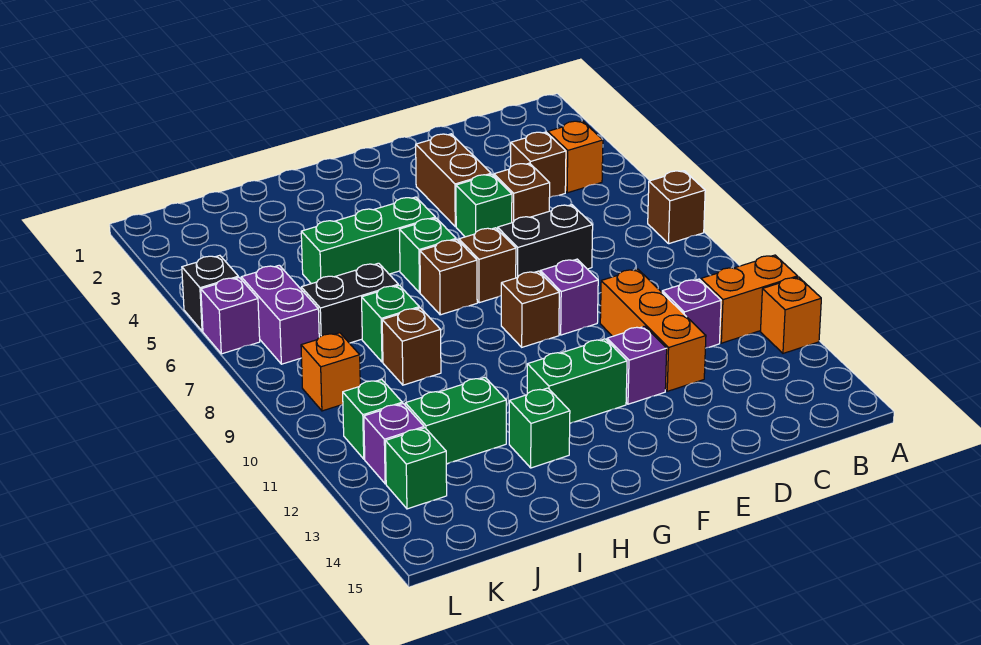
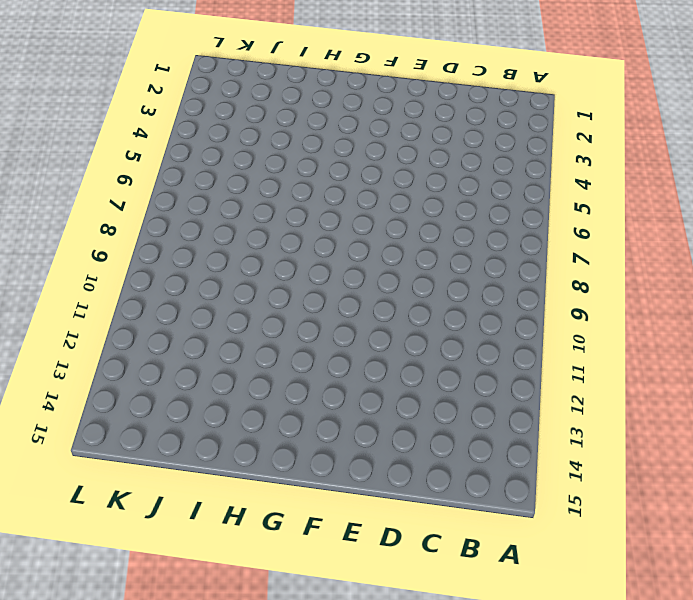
none -> brown brick A7 level 1
none -> orange brick A11:B11 level 1
none -> orange brick A12 level 1
none -> orange brick B4 level 1

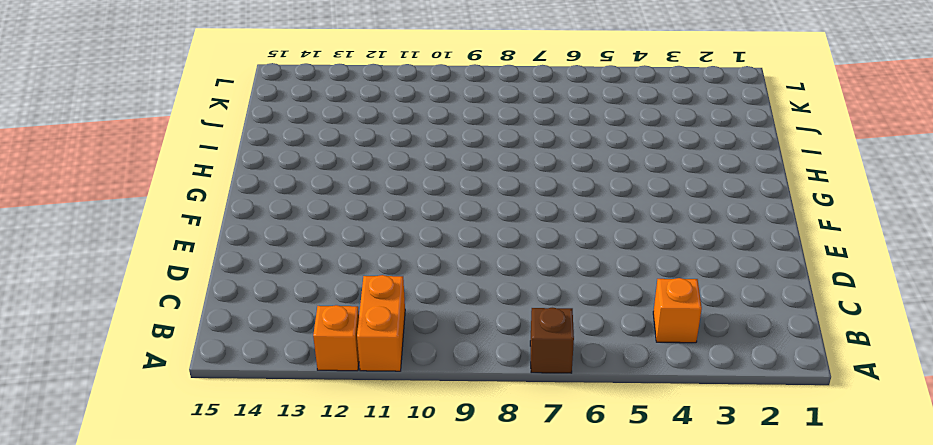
none -> brown brick C4 level 1
none -> purple brick C11 level 1
none -> brown brick D5 level 1
none -> black brick D7:E7 level 1

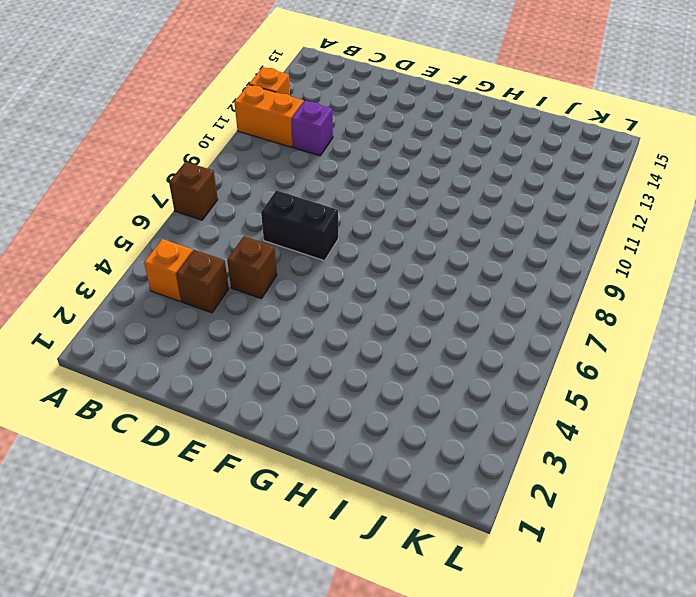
none -> orange brick D10:D12 level 1
none -> brown brick E3:E4 level 1
none -> green brick E5 level 1
none -> purple brick E9 level 1

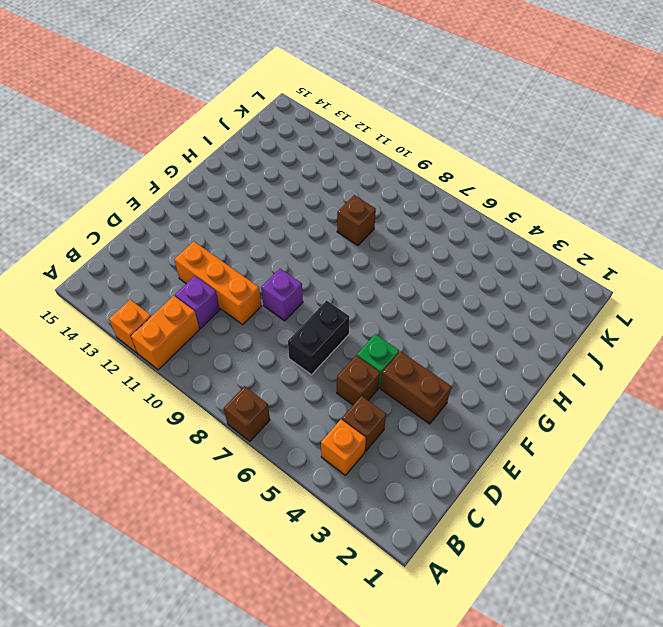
none -> purple brick E12 level 1
none -> brown brick F7 level 1
none -> brown brick F9 level 1
none -> green brick F12:G12 level 1

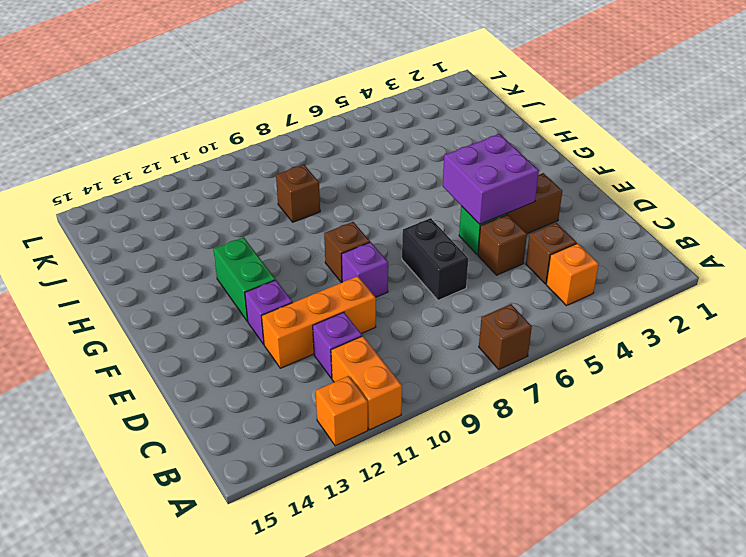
purple brick E4:F5 level 2 -> none
none -> brown brick F7 level 1
none -> green brick G5:I5 level 1
none -> green brick G6 level 1
none -> brown brick G7 level 1

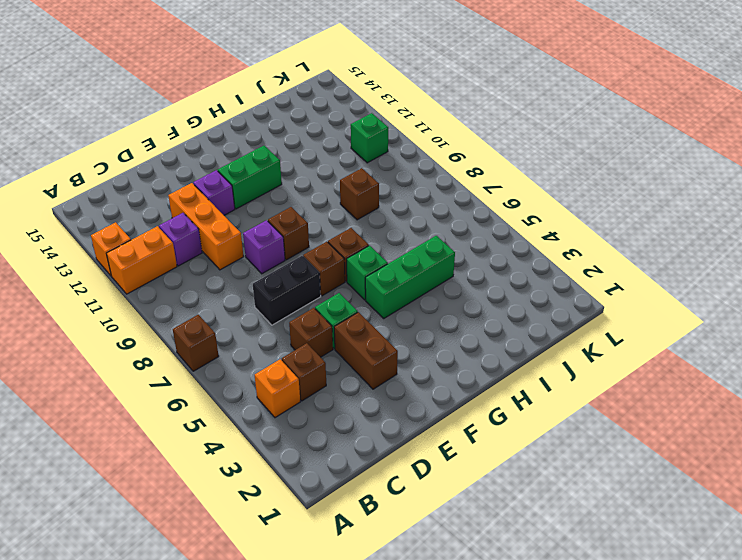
none -> green brick H13 level 1
none -> black brick I7:J7 level 1
none -> green brick I8 level 1
none -> green brick I12:J12 level 1

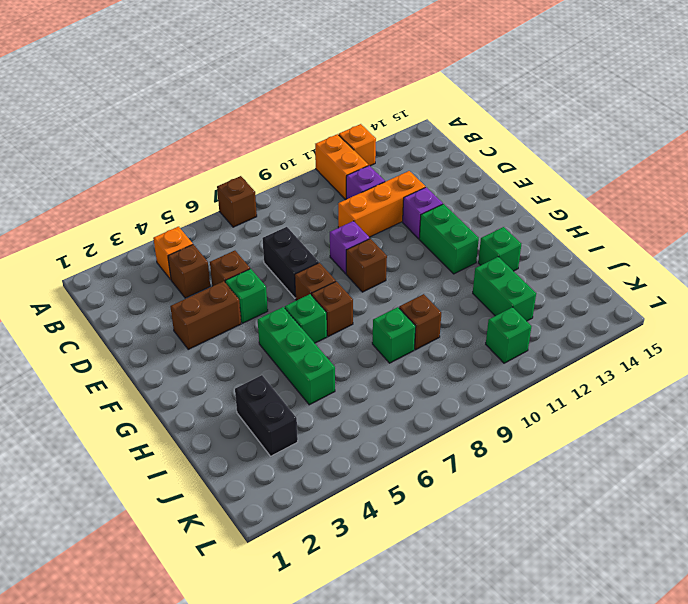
black brick I3:J3 level 1 -> black brick I7:J7 level 1
none -> purple brick K6:K7 level 1
none -> orange brick K9 level 1
none -> purple brick K12 level 1
none -> green brick K13 level 1

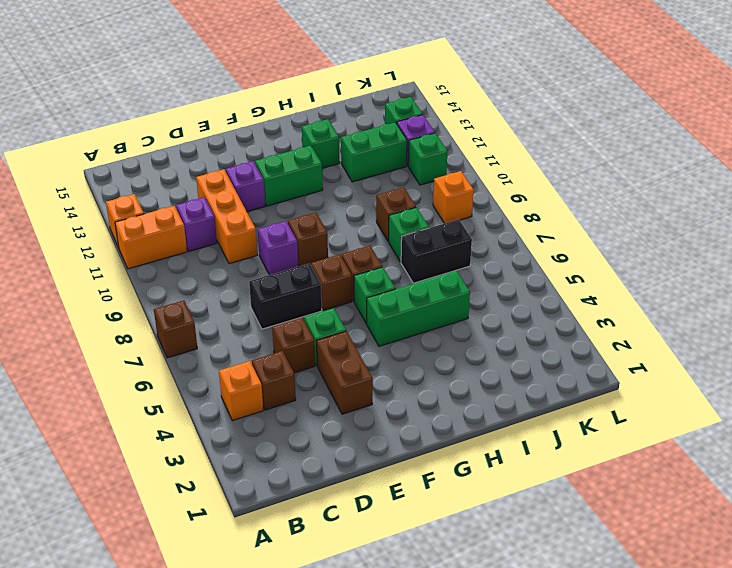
none -> purple brick K6:K7 level 1
none -> black brick L5 level 1
none -> purple brick L6 level 1

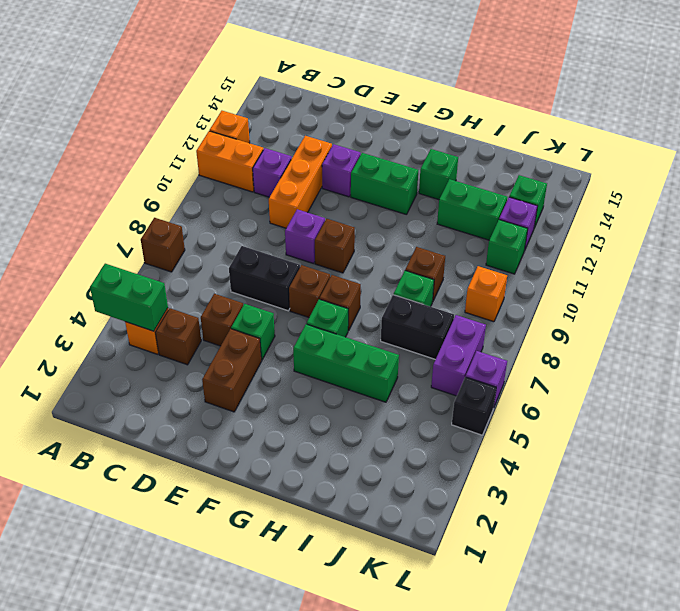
green brick A4:B4 level 2 -> none

